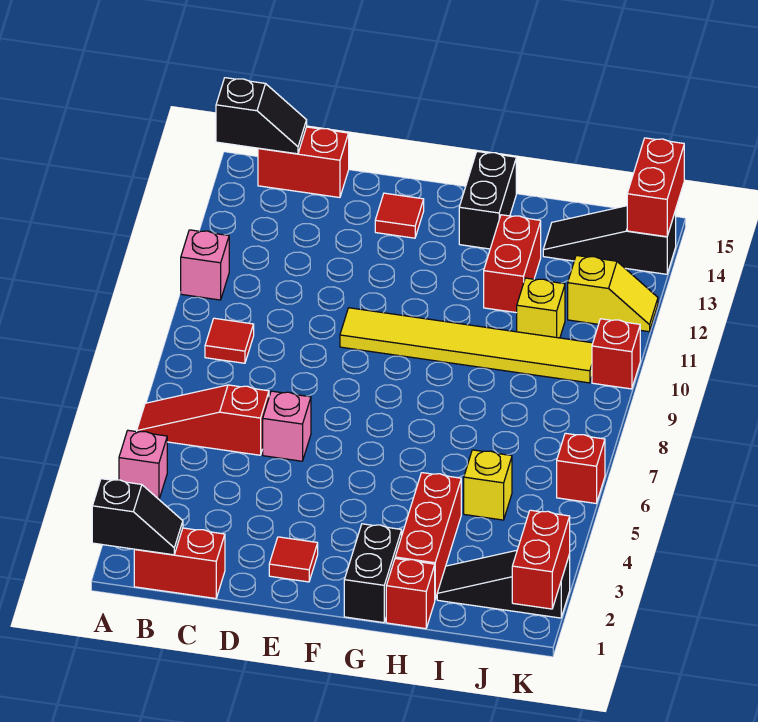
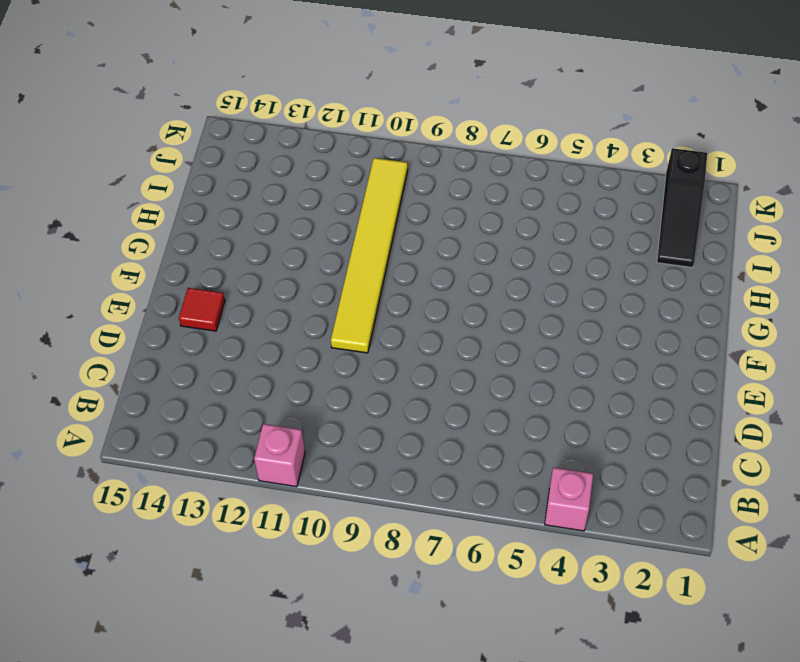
none -> red slope A6:C6 level 1 top C
none -> red brick B1:C1 level 1
none -> red tile B9 level 1

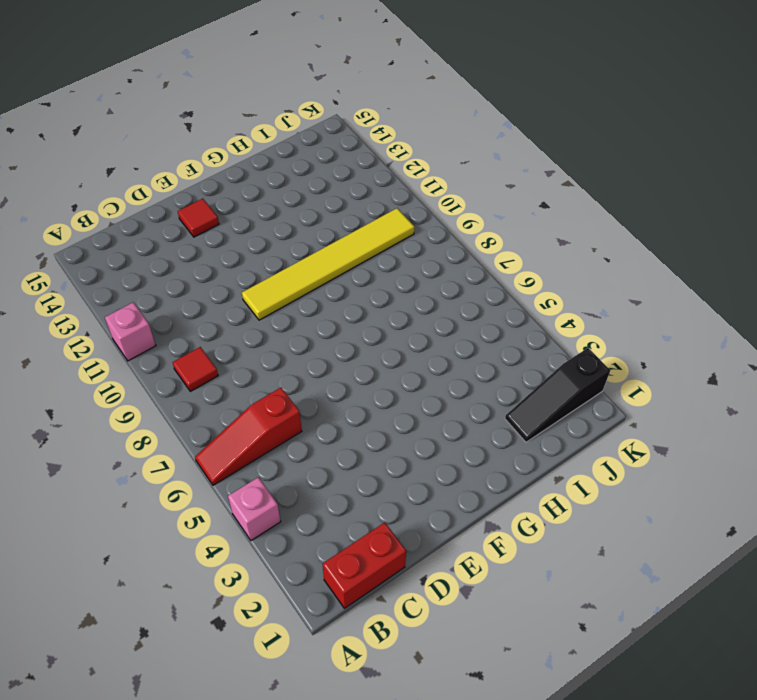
none -> red brick B15:C15 level 1
none -> pink brick D6 level 1
none -> red tile E2 level 1

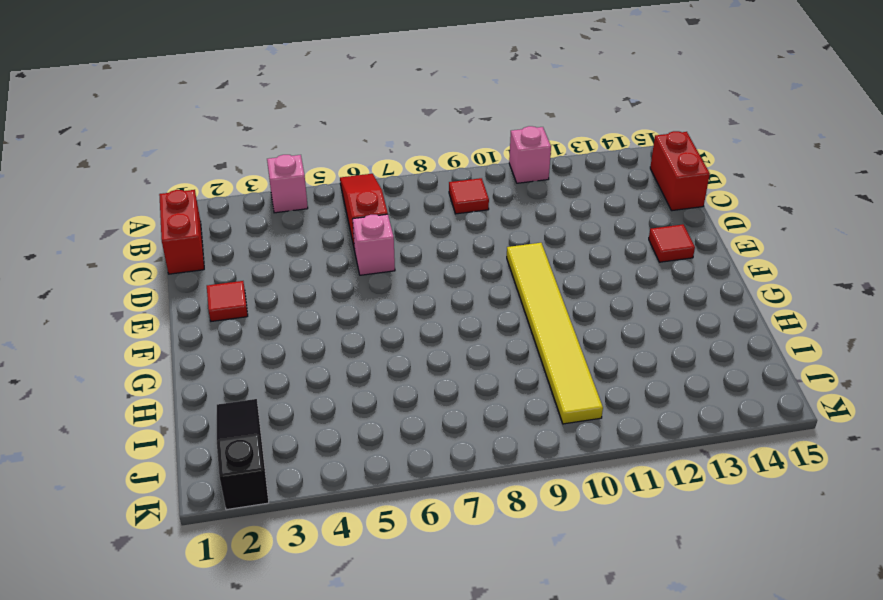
none -> black brick G1:G2 level 1
none -> black brick G14:G15 level 1
none -> red brick H1 level 1

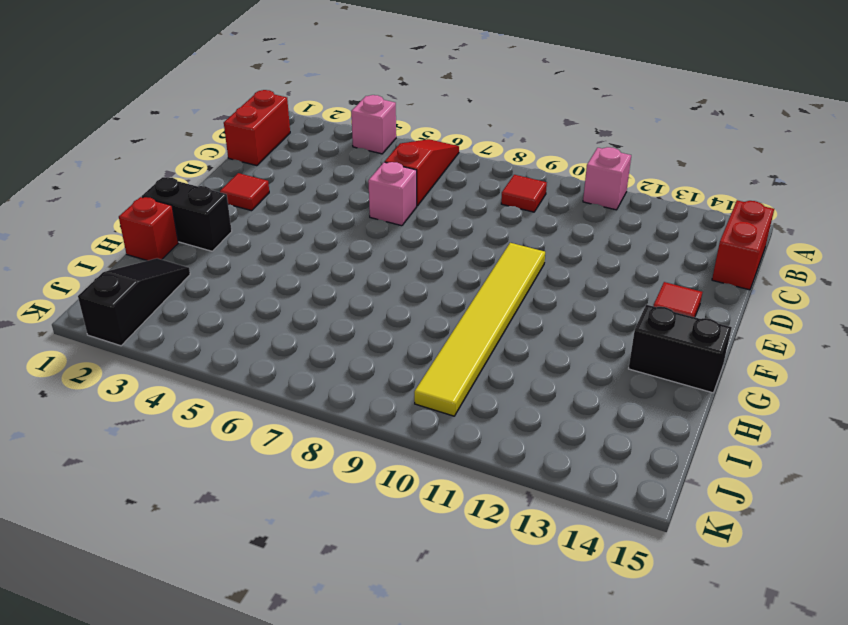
none -> red brick H2:H4 level 1
none -> red brick H12:H13 level 1
none -> yellow brick I5 level 1

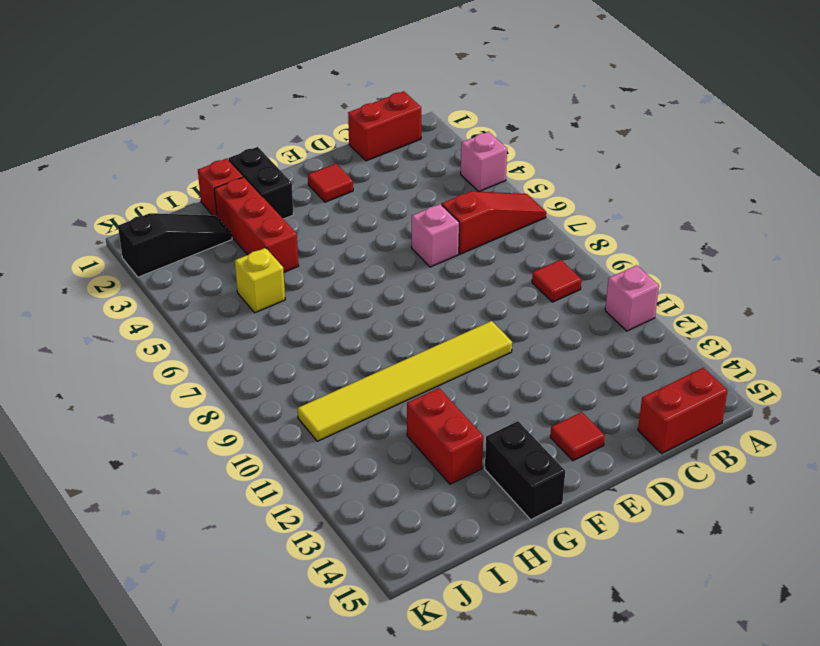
none -> yellow brick I11 level 1
none -> black slope I14:K14 level 1 top K
none -> yellow slope J12:K12 level 1 top J

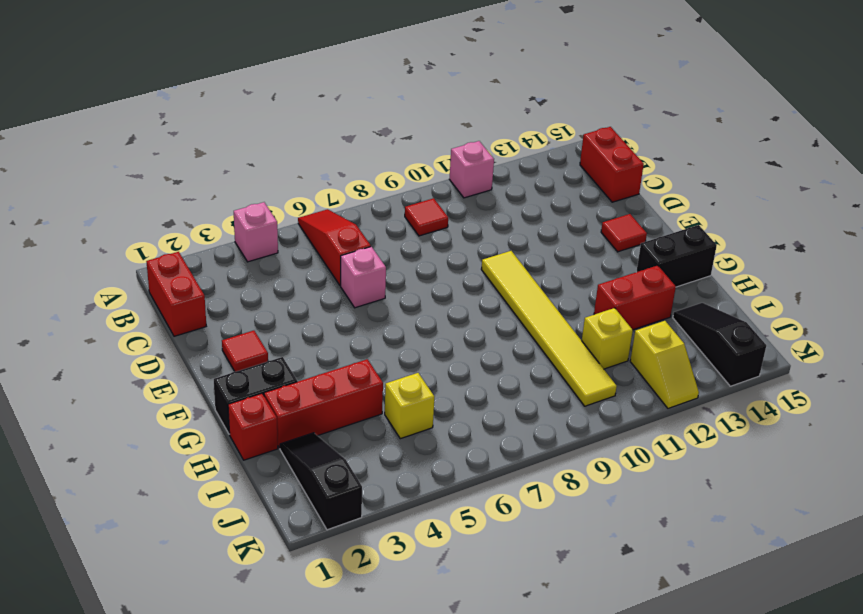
none -> red brick K6 level 1
none -> red brick K10 level 1
none -> black slope A1:B1 level 2 top A

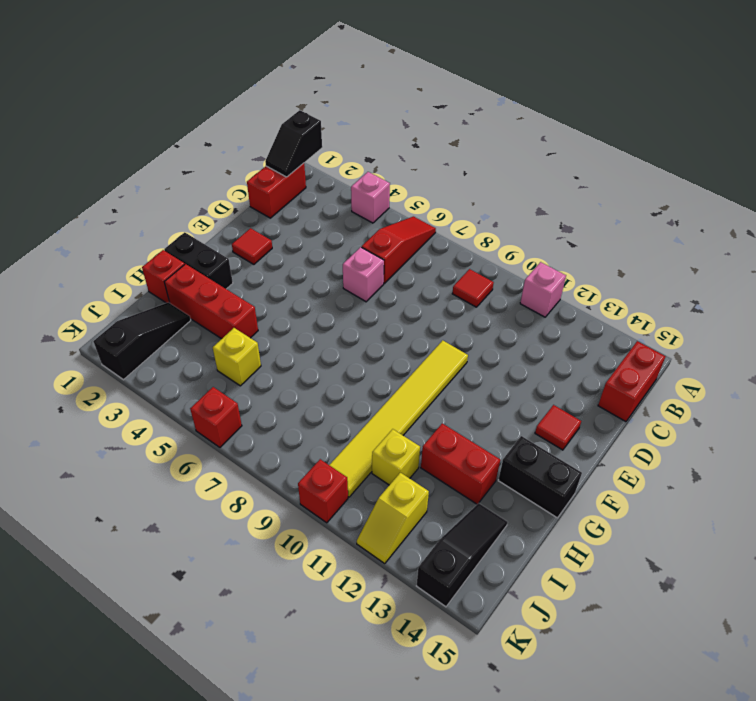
none -> black slope A15:B15 level 2 top A
none -> red brick K1:K2 level 2
none -> red brick K14:K15 level 2

